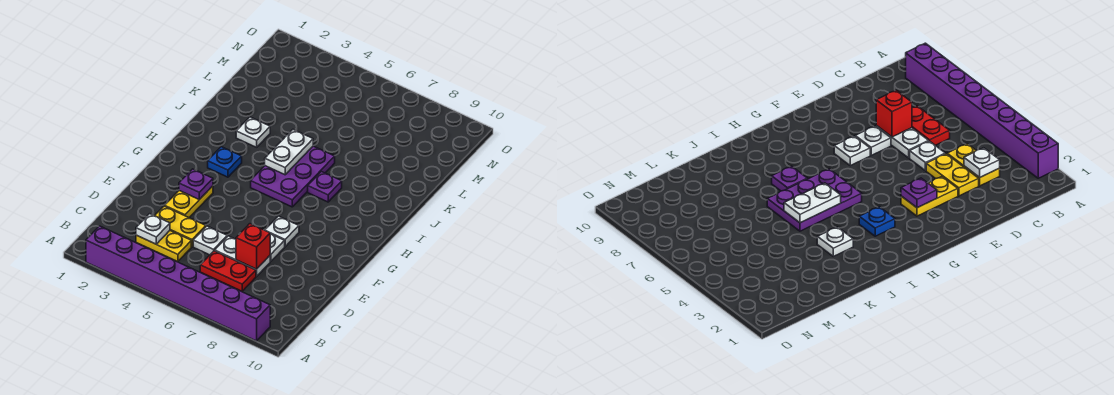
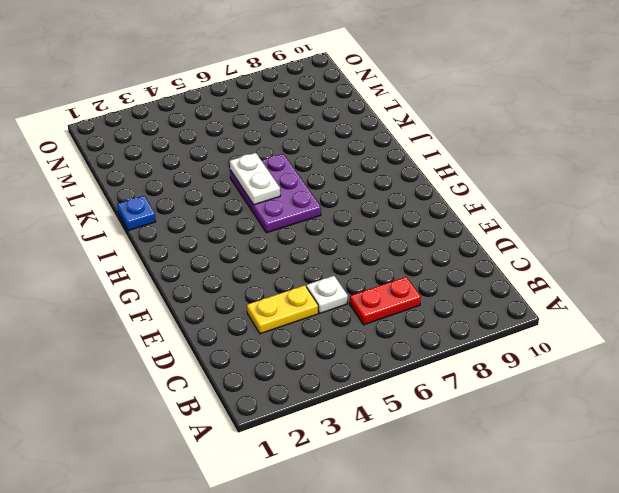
blue plate J1 level 1 -> blue plate H3 level 1
none -> purple brick A2:A9 level 1
none -> yellow plate C3:C4 level 1
none -> white plate D6:D7 level 1

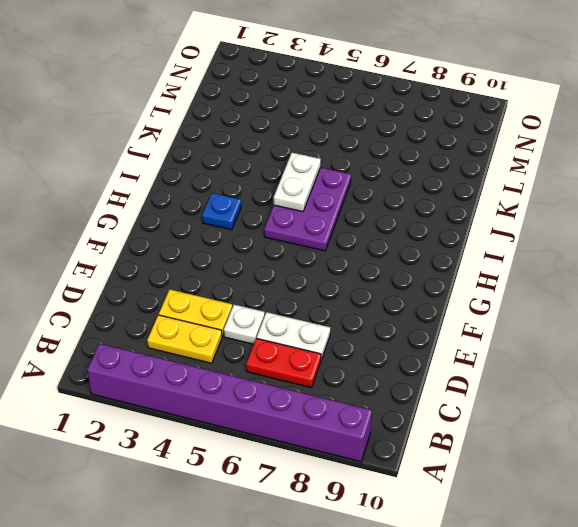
none -> yellow plate E3:F3 level 1
none -> white plate E7 level 1
none -> white plate F7 level 1

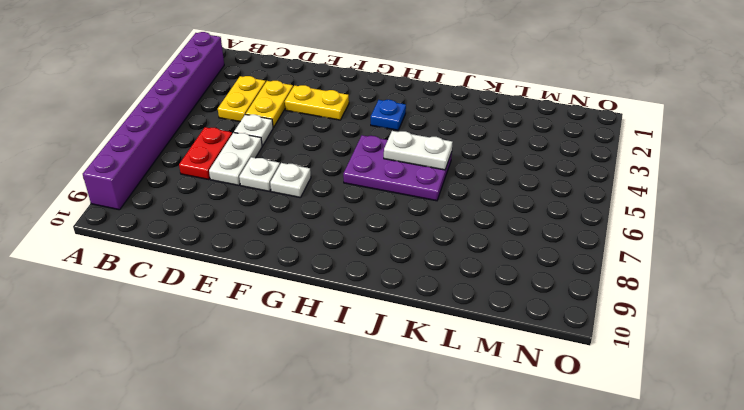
none -> purple plate I7 level 1
none -> white plate J3 level 1
none -> white plate C3 level 2

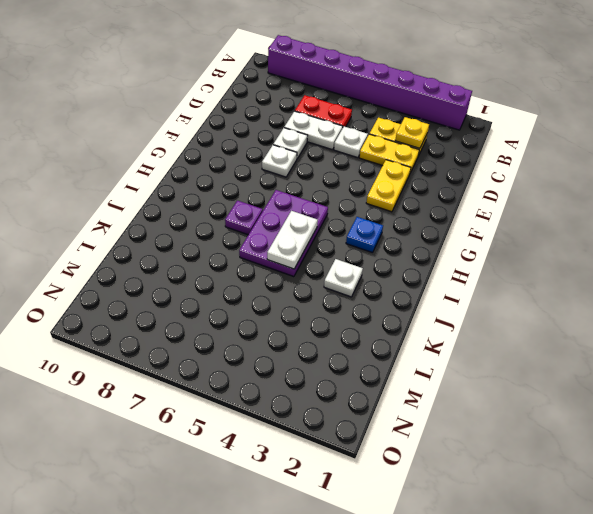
yellow plate C3 level 2 -> white plate C3 level 2
none -> red brick D7 level 2
none -> purple plate F3 level 2

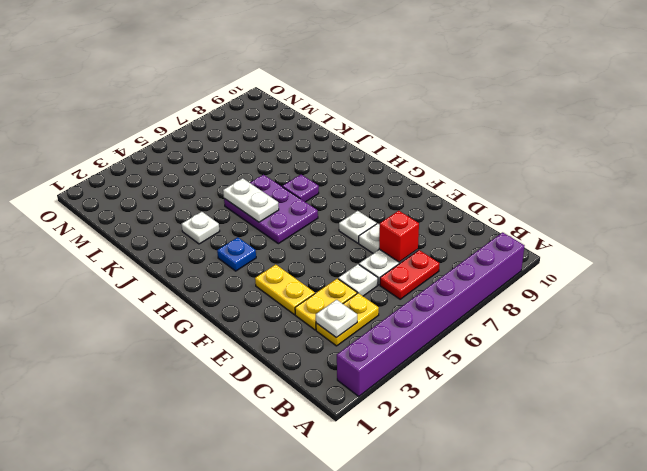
none -> purple plate F3 level 2

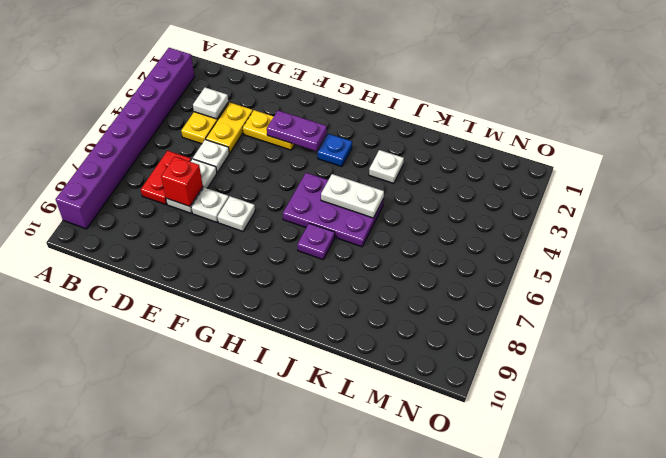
purple plate F3:G3 level 2 -> purple plate F3 level 2

